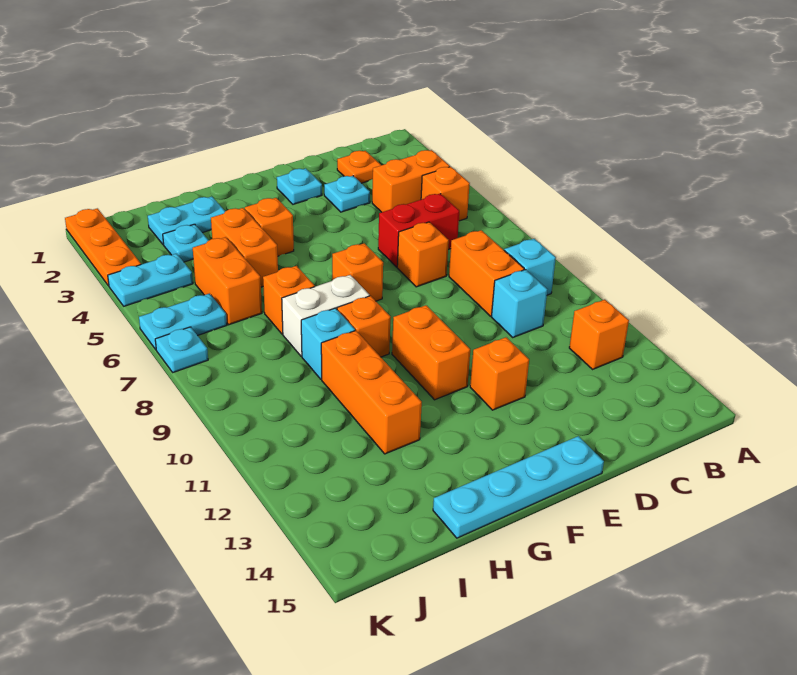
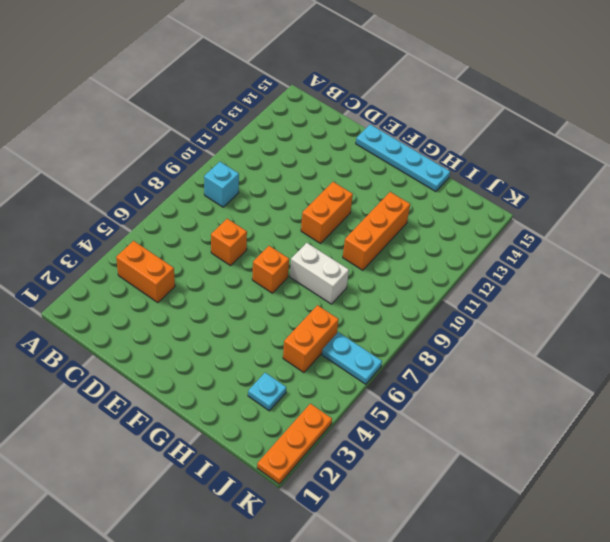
none -> orange brick B5 level 1
none -> orange brick B12 level 1
none -> orange plate C2 level 1

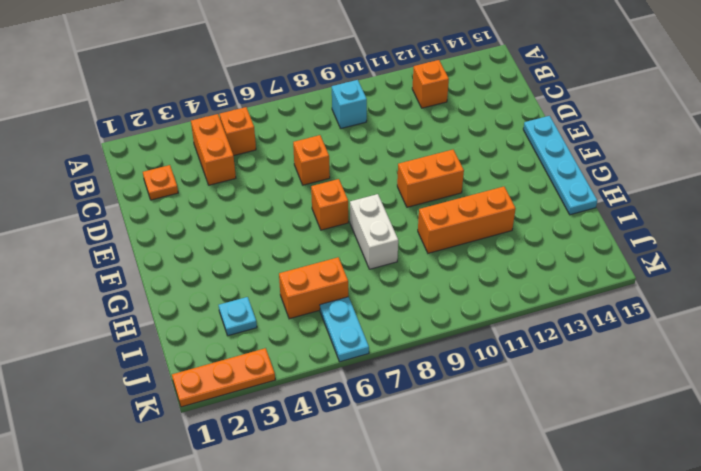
none -> red brick C6:D6 level 1
none -> orange brick C8:C9 level 1
none -> cyan brick C10 level 1

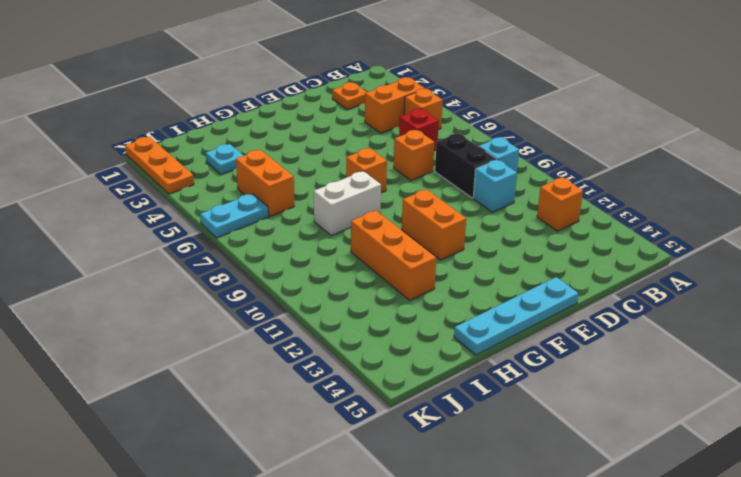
red brick C6 level 1 -> red brick C6:D6 level 1
black brick C8:C9 level 1 -> orange brick C8:C9 level 1
none -> cyan plate D3 level 1
none -> cyan plate E2 level 1
none -> orange brick E12 level 1

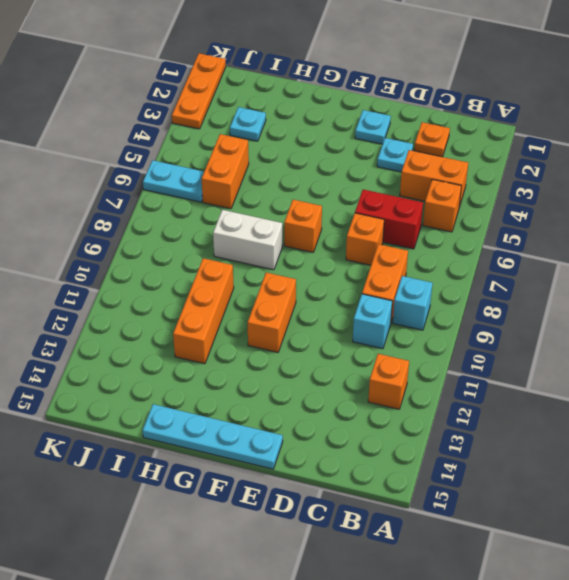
none -> orange brick E12 level 1
none -> orange brick G4 level 1
none -> orange brick G9 level 1

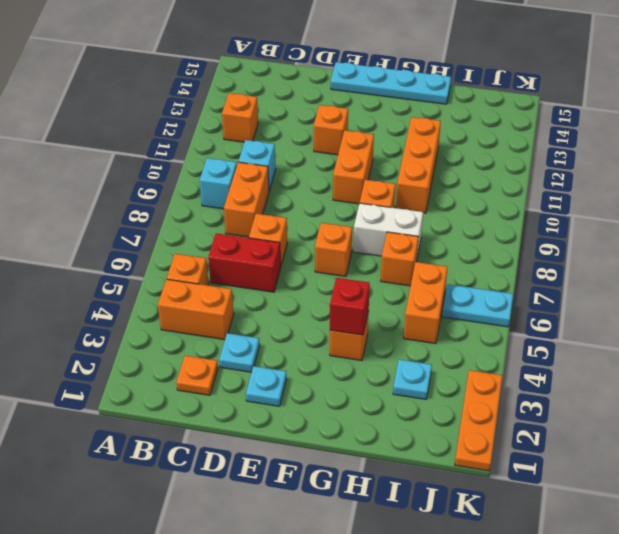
red brick G4 level 2 -> none
none -> cyan plate H2:I2 level 1
none -> orange brick H4:H5 level 1
none -> cyan brick H9 level 1

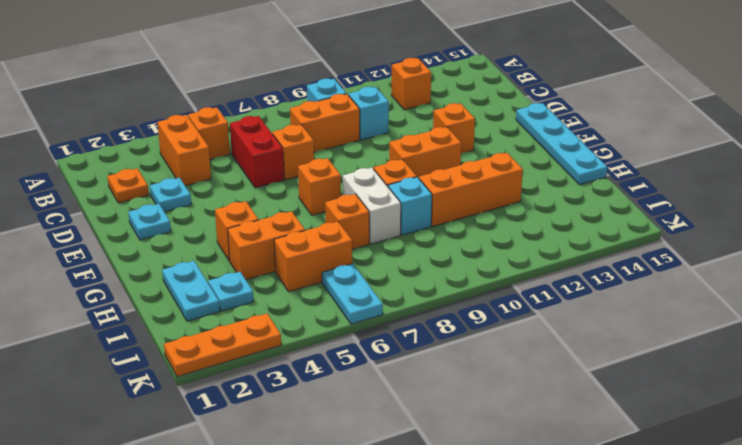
none -> cyan plate J4:K4 level 1
none -> cyan plate K7 level 1

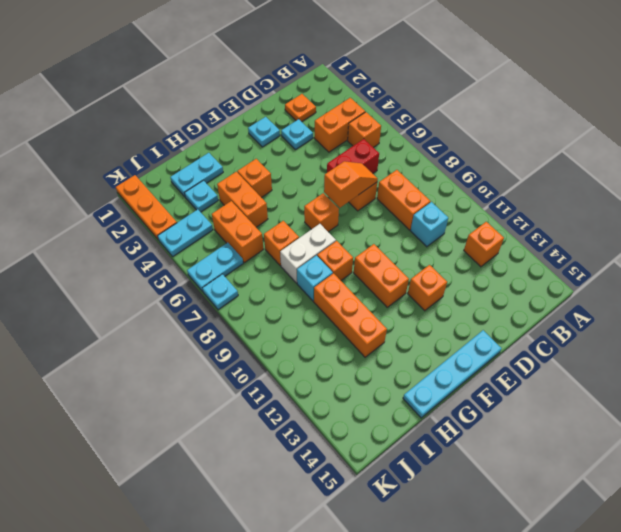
orange slope D7:E7 level 2 top E -> none
none -> cyan brick B9 level 1

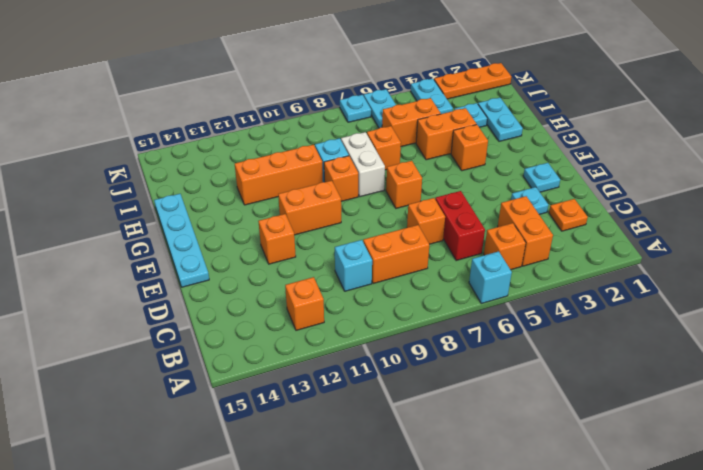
cyan brick A6 level 1 -> cyan brick B9 level 1

